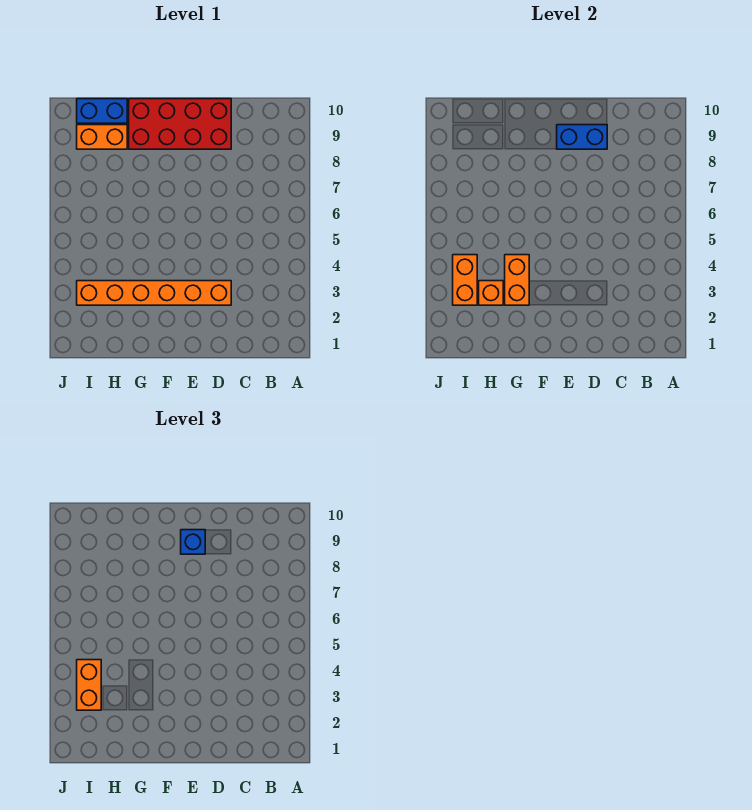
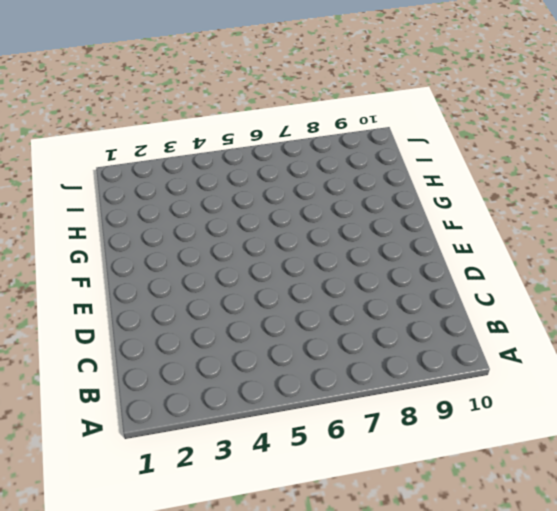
none -> orange brick D3:I3 level 1
none -> red brick D9:G10 level 1

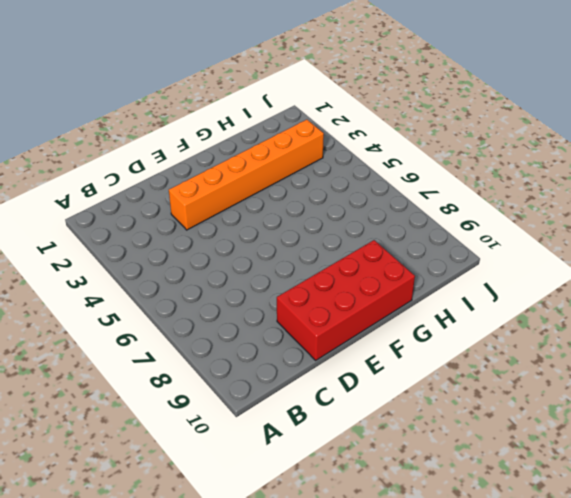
none -> orange brick H9:I9 level 1
none -> blue brick H10:I10 level 1

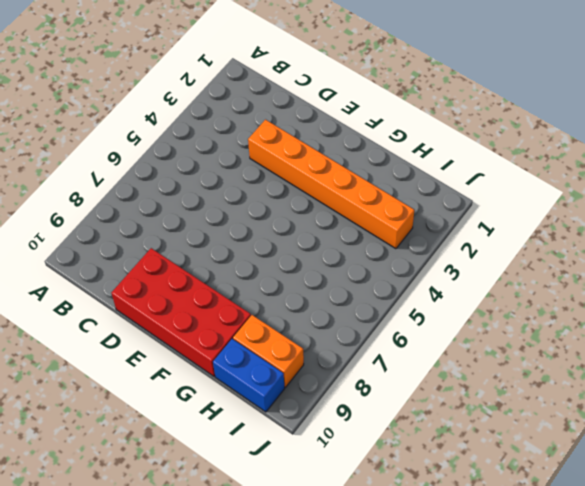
none -> blue brick D9:E9 level 2
none -> orange brick G3:G4 level 2

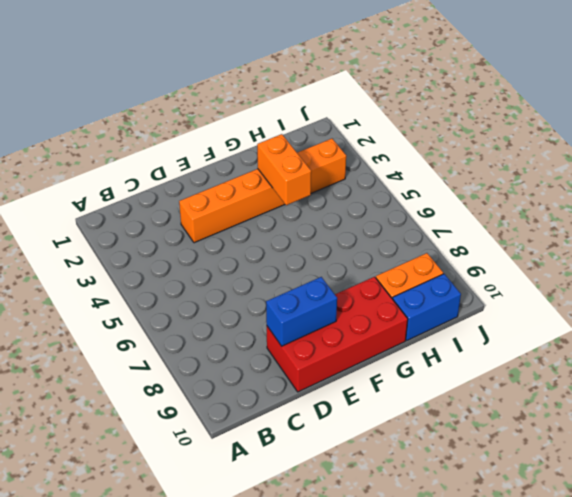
none -> orange brick H3 level 2
none -> orange brick I3:I4 level 2

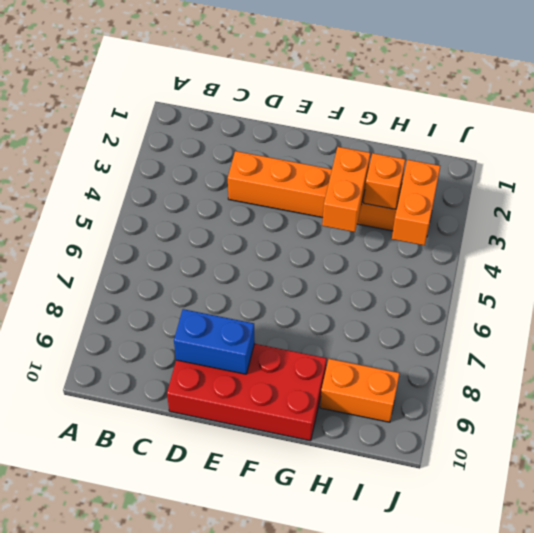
none -> blue brick H10:I10 level 1
none -> blue brick E9 level 3

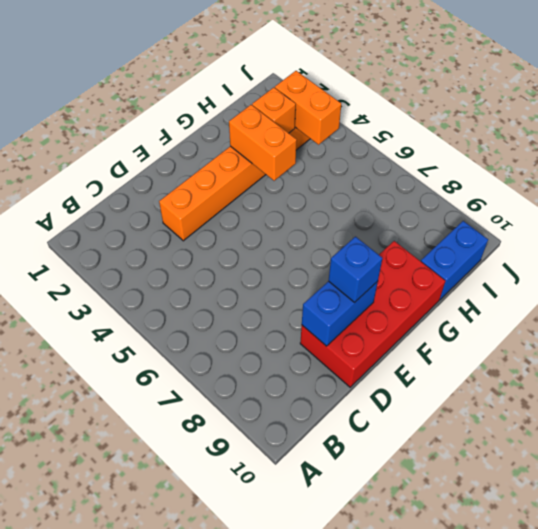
none -> orange brick H9:I9 level 1
none -> orange brick I3:I4 level 3

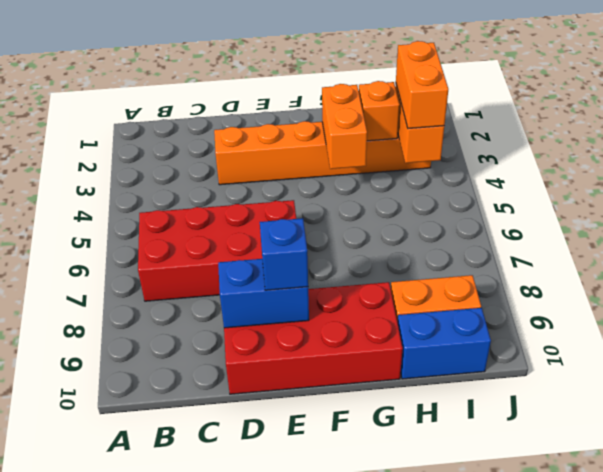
red brick B6:E7 level 1 -> none

